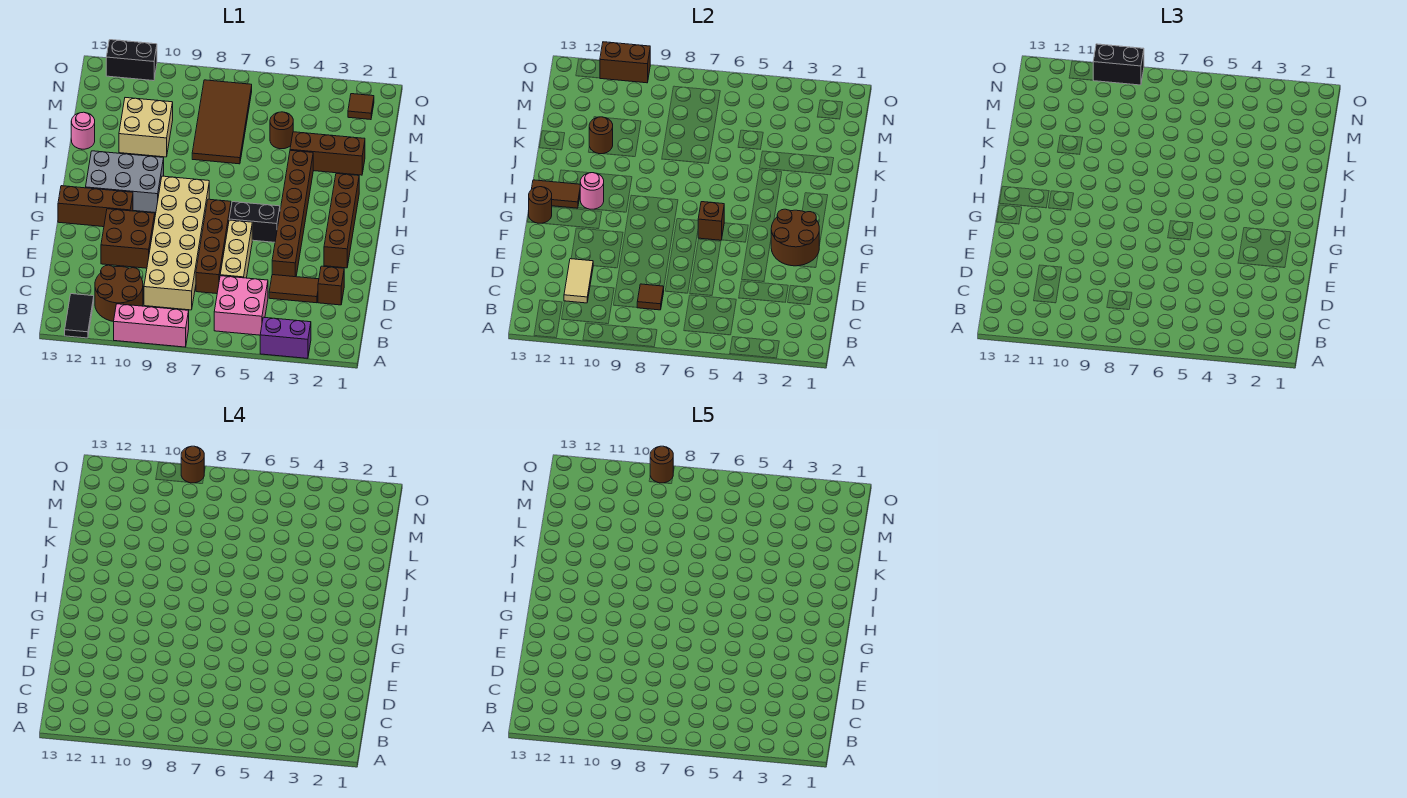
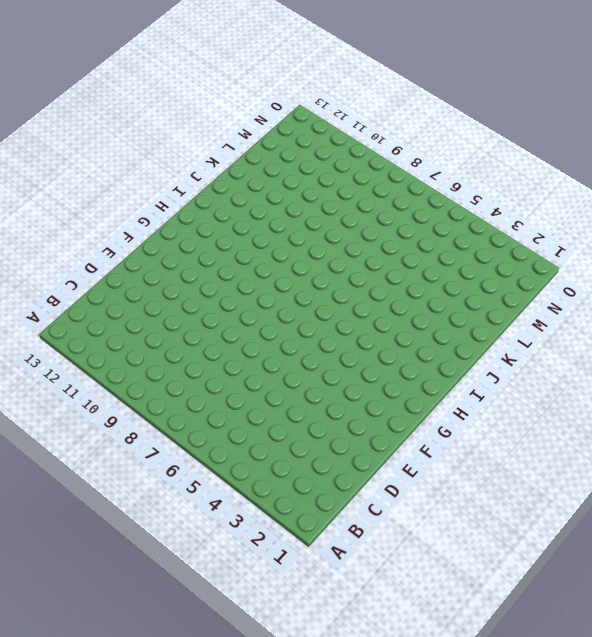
none -> purple brick A3:A4 level 1
none -> pink brick A8:A10 level 1
none -> black tile A12:B12 level 1
none -> pink brick B5:C6 level 1

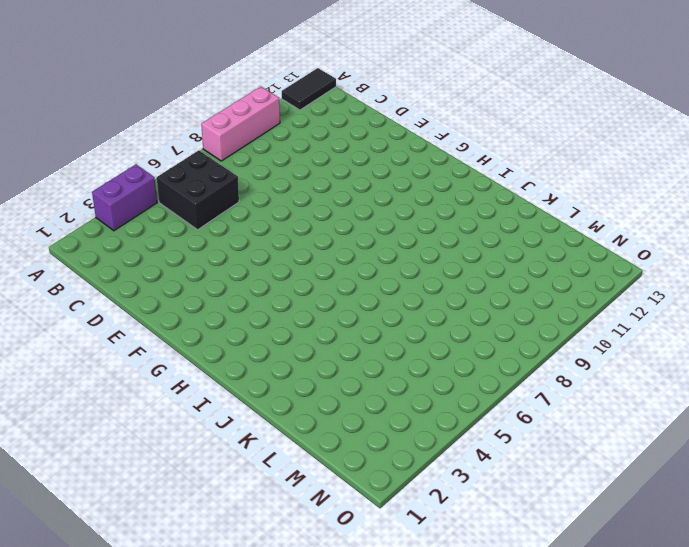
black tile A12:A13 level 1 -> black tile A12:B12 level 1
black brick B5:C6 level 1 -> pink brick B5:C6 level 1
none -> brown round brick B10:C11 level 1
none -> tan brick C8:H9 level 1
none -> brown brick D2 level 1
none -> brown tile D3:D4 level 1

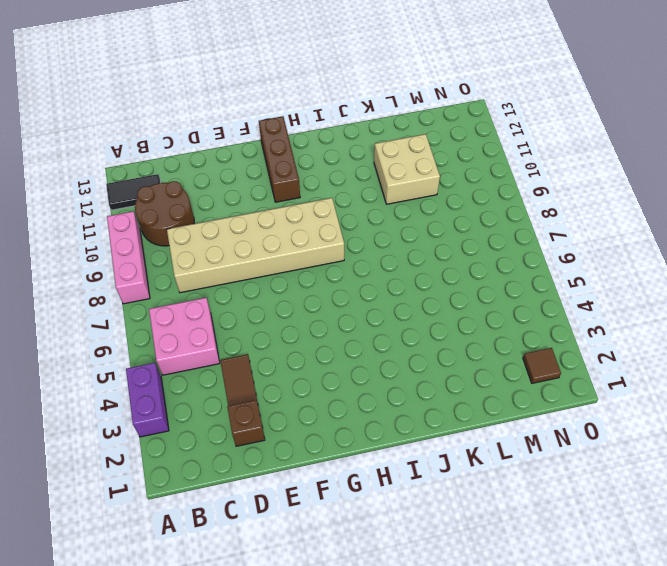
none -> tan brick D6:F6 level 1
none -> brown brick D7:G7 level 1
none -> brown brick E4:J4 level 1
none -> brown brick E10:F11 level 1

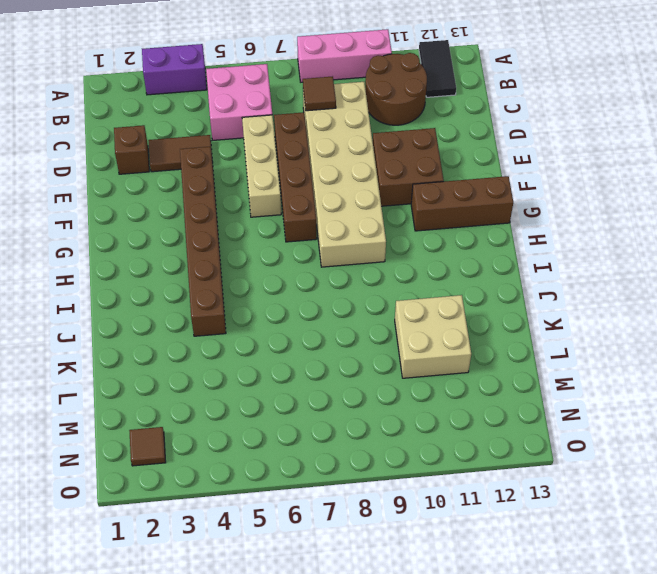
none -> brown brick F2:I2 level 1
none -> black brick G5:G6 level 1
none -> grey brick H10:I12 level 1
none -> brown brick K2:K4 level 1

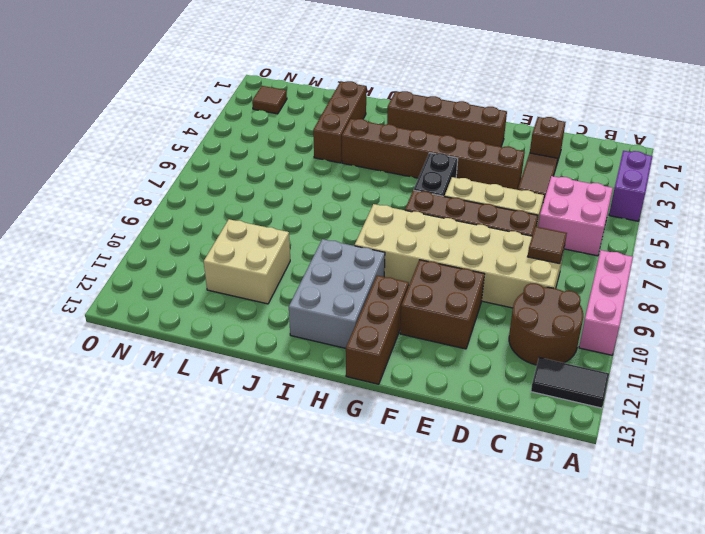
none -> brown tile K7:N8 level 1
none -> pink round brick K13 level 1
none -> brown round brick L5 level 1
none -> black brick O11:O12 level 1

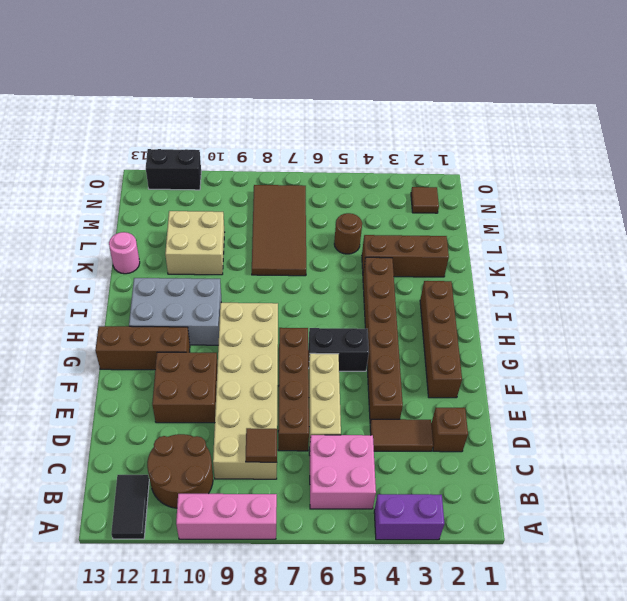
none -> tan tile C11:D11 level 2
none -> brown round brick F2:G3 level 2
none -> brown brick G6 level 2
none -> brown round brick G13 level 2

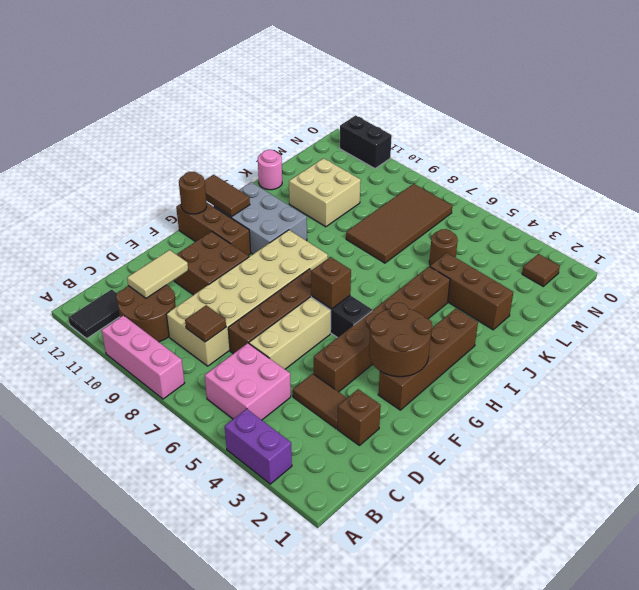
none -> pink round brick H11 level 2
none -> brown round brick K11 level 2
none -> brown brick O10:O11 level 2
none -> black brick O9:O10 level 3

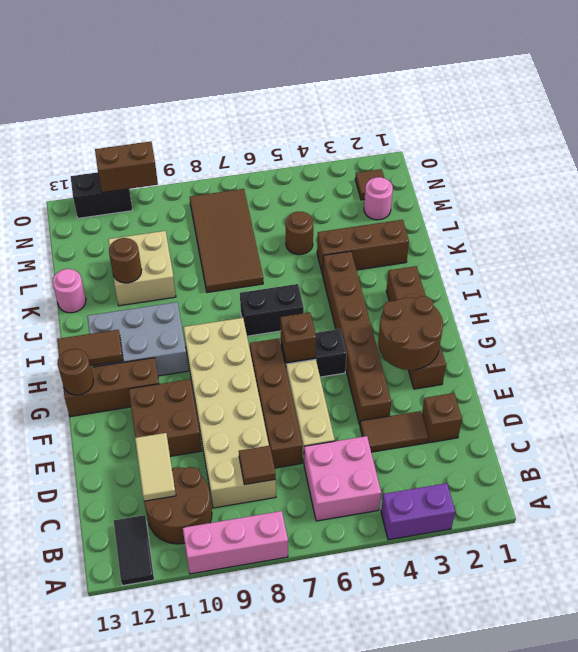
black brick I6:I7 level 1 -> black brick O9:O10 level 3
pink round brick M2 level 1 -> pink round brick H11 level 2
none -> brown round brick O9 level 4
none -> brown round brick O9 level 5

